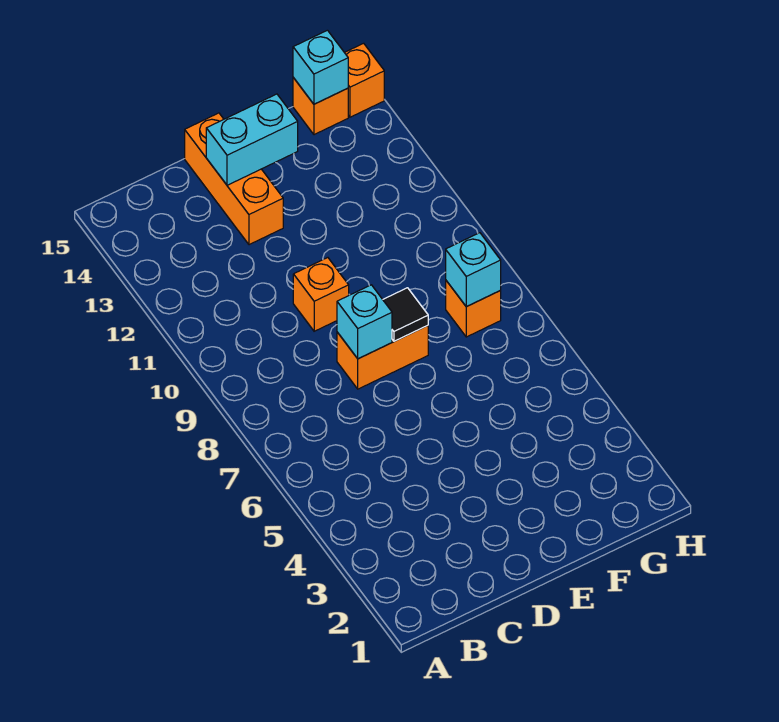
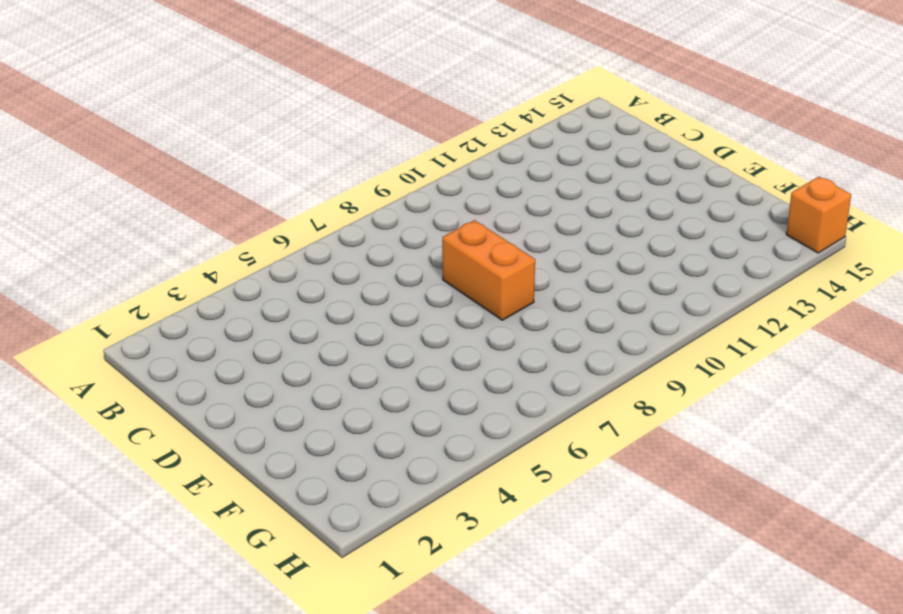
none -> orange brick D10 level 1
none -> orange brick D13:D15 level 1

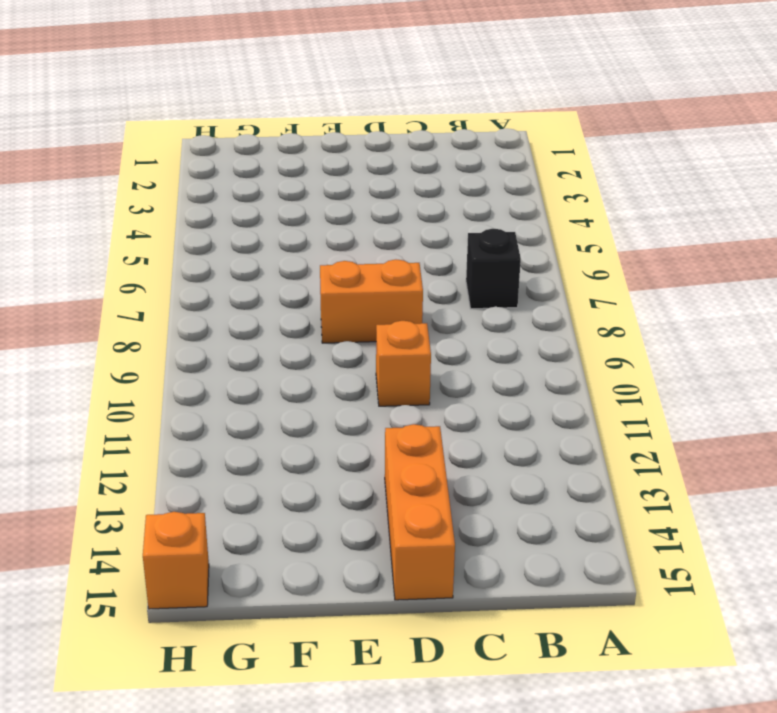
black brick B7 level 1 -> none
none -> orange brick G8 level 1
none -> orange brick G15 level 1

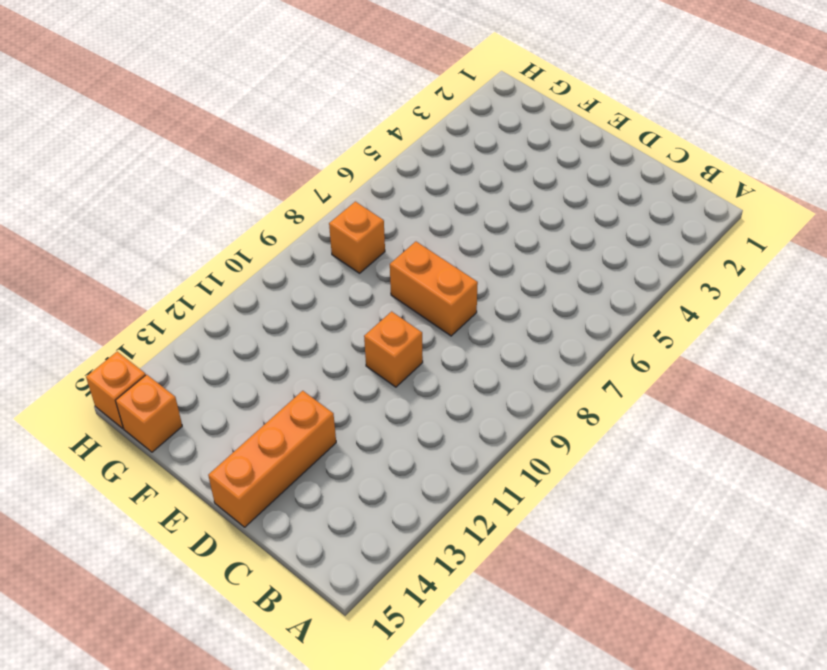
none -> cyan brick D8 level 2
none -> cyan brick D14:E14 level 2

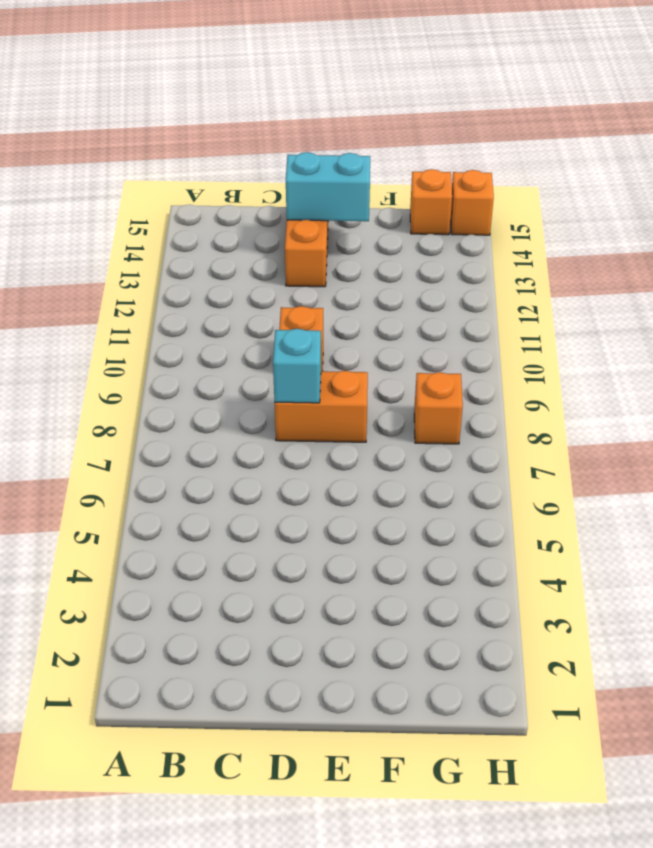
none -> black tile E8 level 2
none -> cyan brick G8 level 2

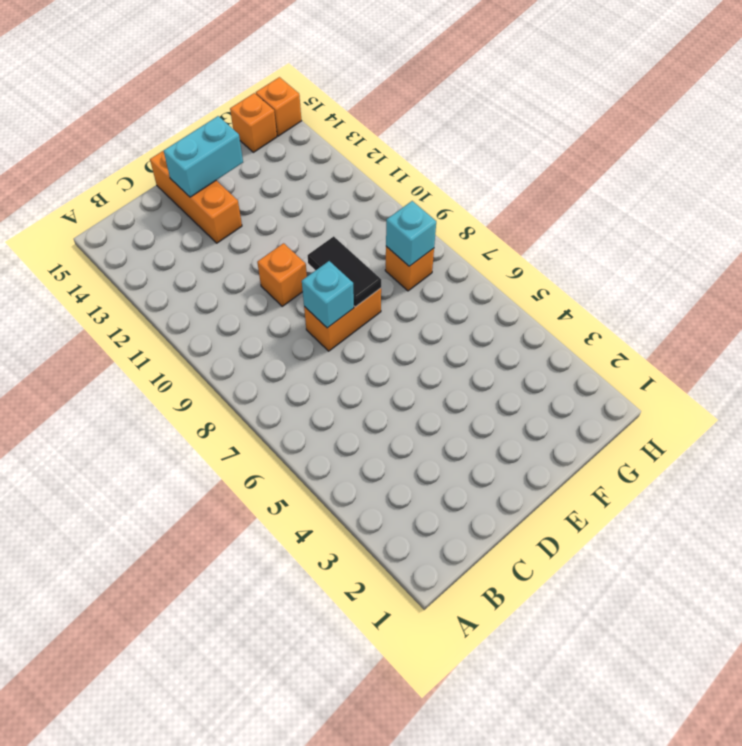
black tile E8:E9 level 2 -> black tile E8 level 2
none -> cyan brick G15 level 2

